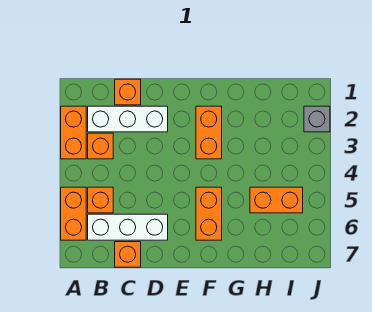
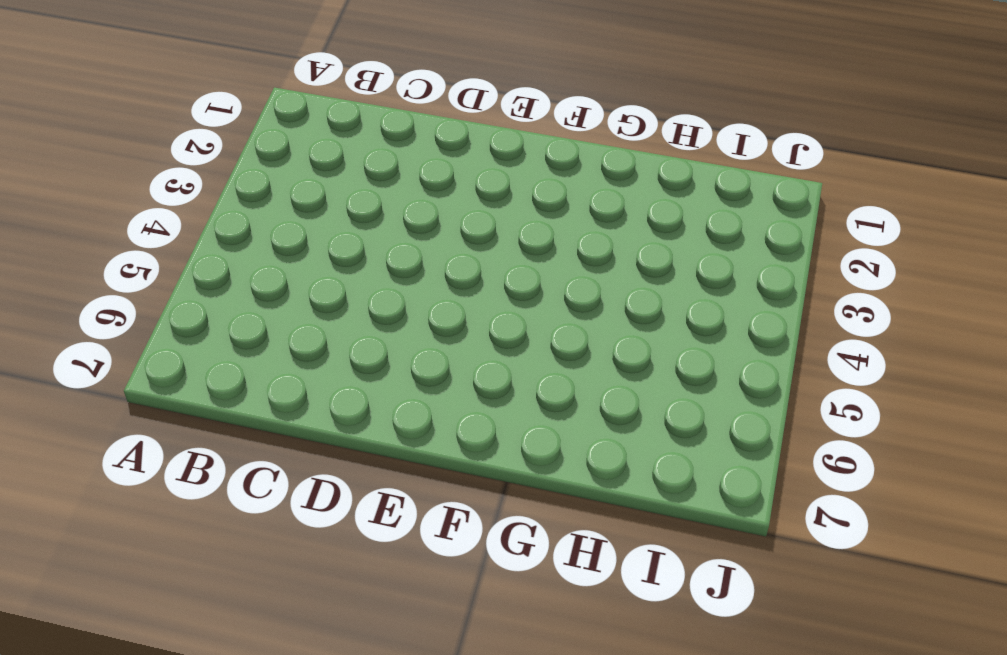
none -> orange brick A2:A3 level 1
none -> orange brick A5:A6 level 1
none -> white brick B2:D2 level 1

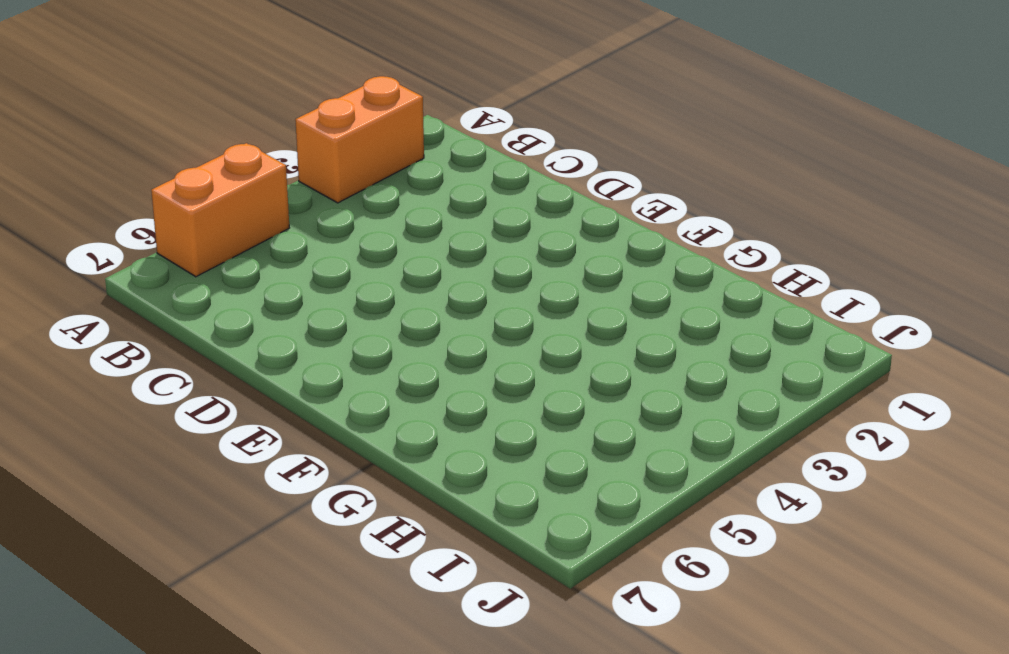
none -> white brick B2:D2 level 1
none -> orange brick B3 level 1
none -> orange brick B5 level 1

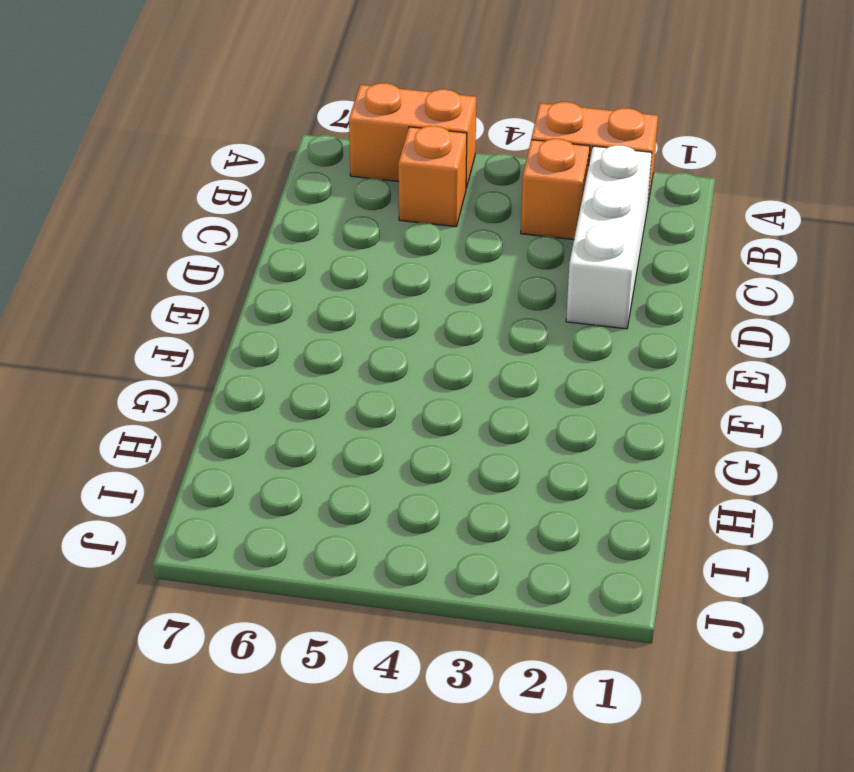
none -> white brick B6:D6 level 1
none -> orange brick C1 level 1
none -> orange brick C7 level 1

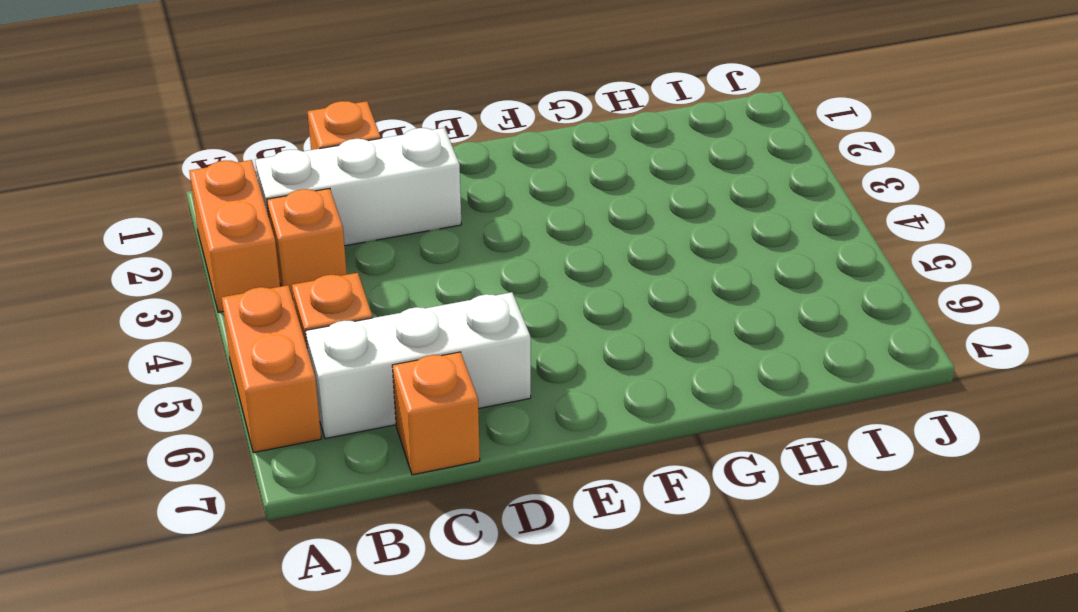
none -> orange brick F2:F3 level 1
none -> orange brick F5:F6 level 1
none -> orange brick H5:I5 level 1

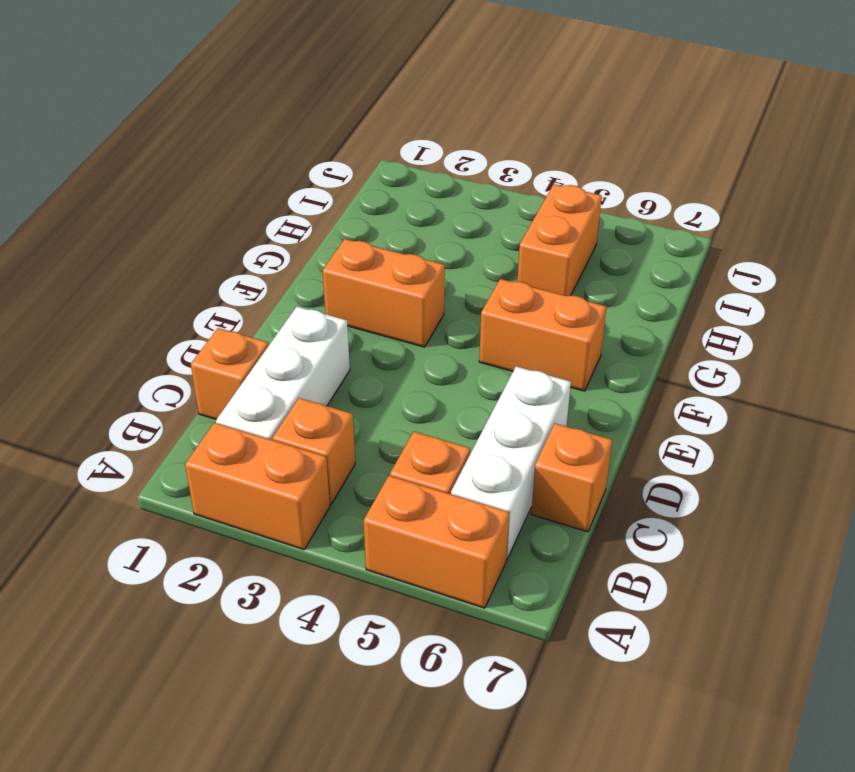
none -> grey brick J2 level 1

